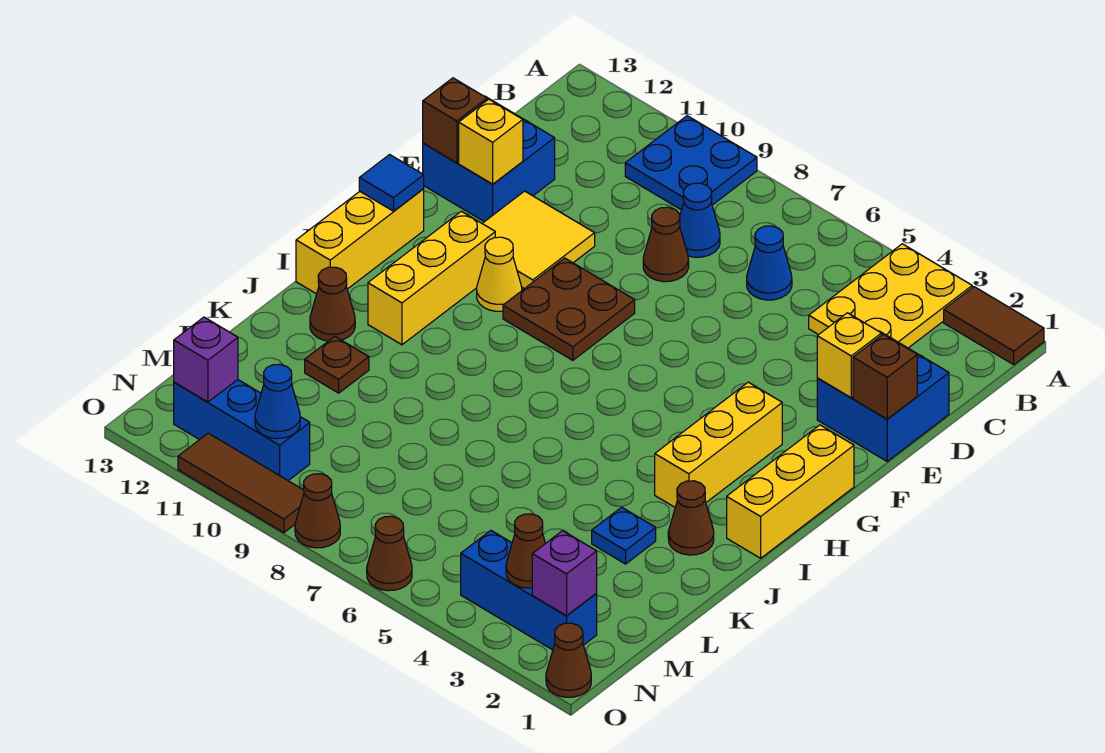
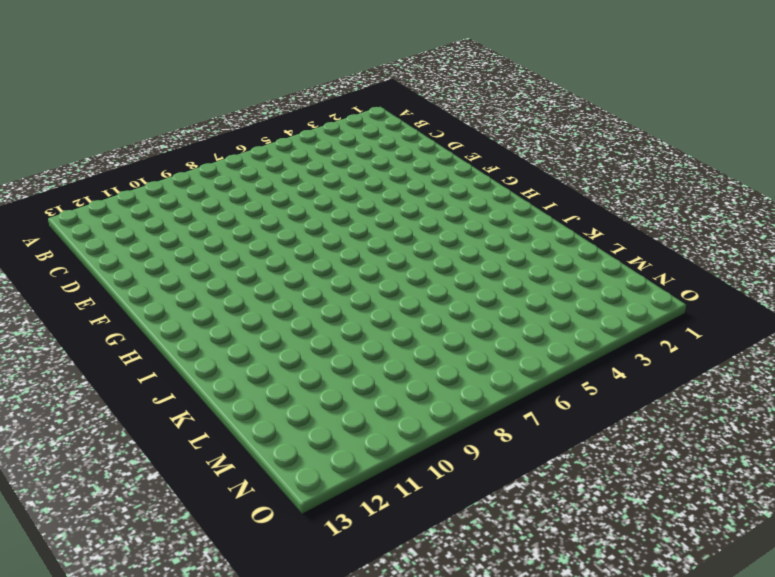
none -> brown tile A1:A2 level 1
none -> yellow plate A3:C4 level 1
none -> blue plate A9:B10 level 1
none -> blue cone C6 level 1

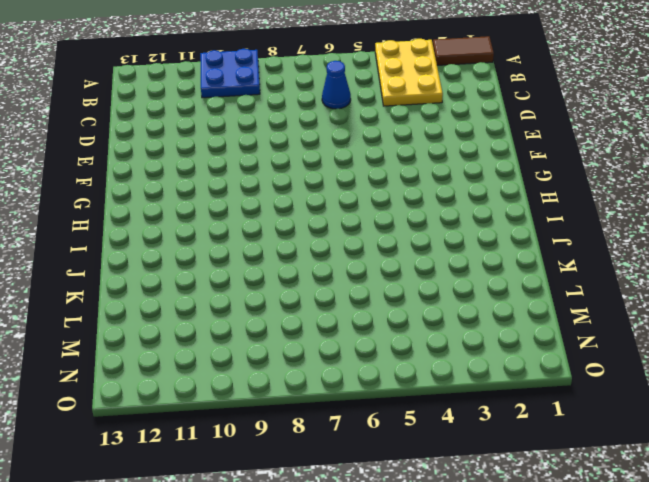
none -> blue cone C8 level 1
none -> blue brick D1:E2 level 1
none -> brown cone D8 level 1
none -> blue brick D12:E13 level 1

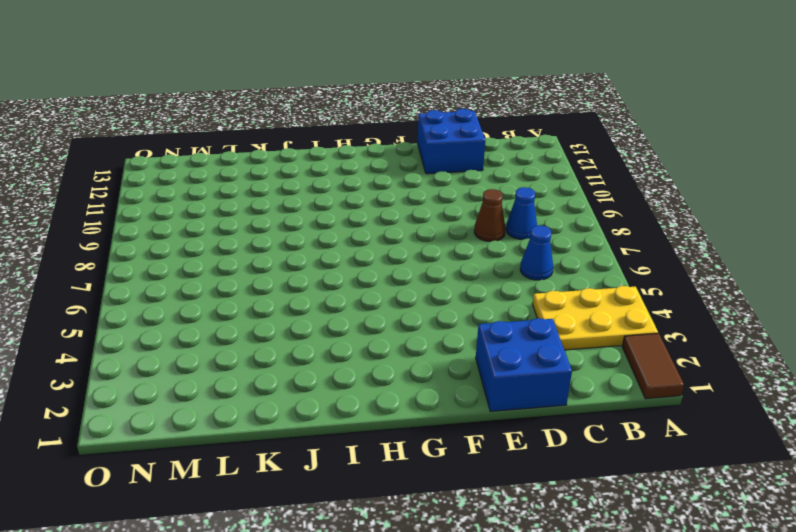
none -> blue plate A9:B10 level 1
none -> yellow tile E10:F11 level 1
none -> brown plate F8:G9 level 1
none -> yellow brick G1:I1 level 1

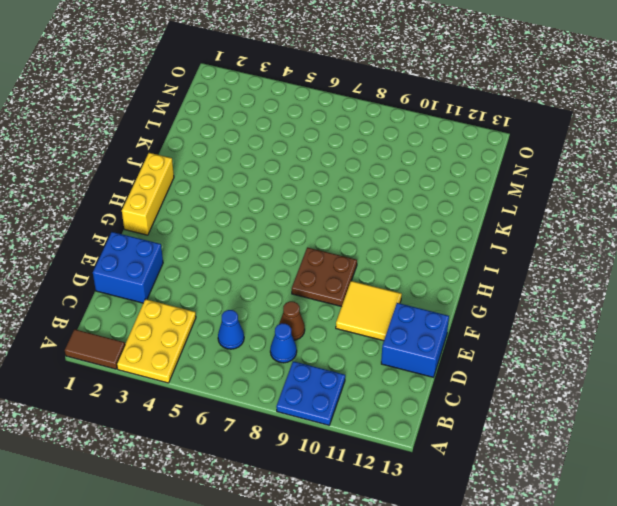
none -> yellow brick G3:I3 level 1
none -> yellow cone G10 level 1
none -> yellow brick G11:I11 level 1
none -> yellow brick G13:I13 level 1

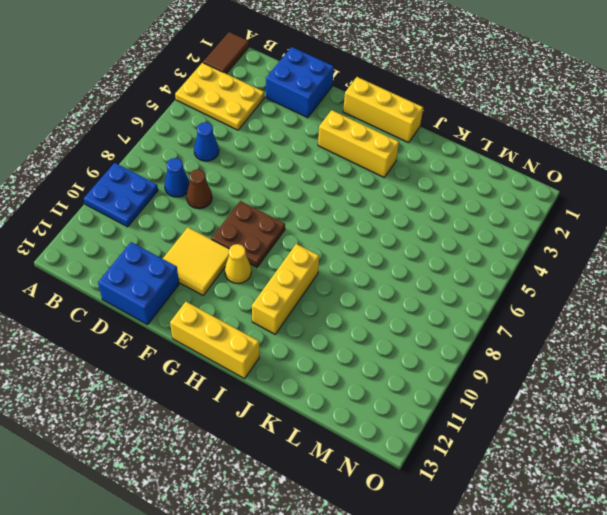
yellow brick I9:I11 level 1 -> yellow brick G11:I11 level 1
none -> brown cone J2 level 1
none -> brown cone J12 level 1
none -> blue plate K3 level 1
none -> brown plate K11 level 1

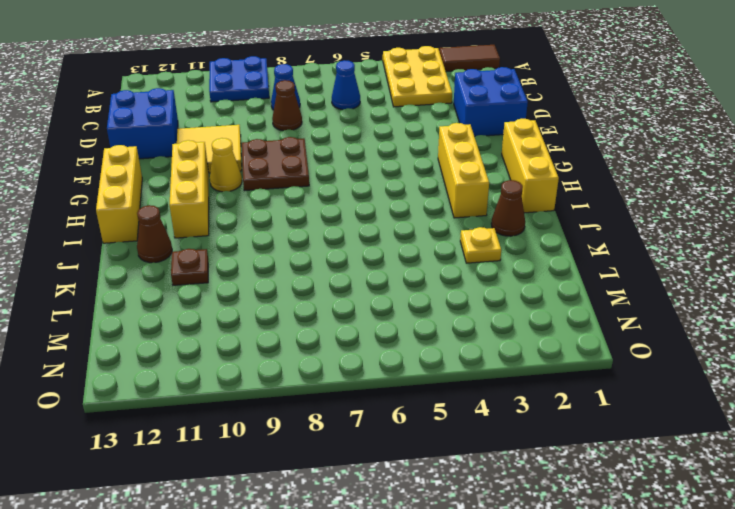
yellow plate K3 level 1 -> blue plate K3 level 1
none -> blue brick N2:N4 level 1
none -> blue brick N10:N12 level 1
none -> brown cone O1 level 1
none -> brown cone O6 level 1

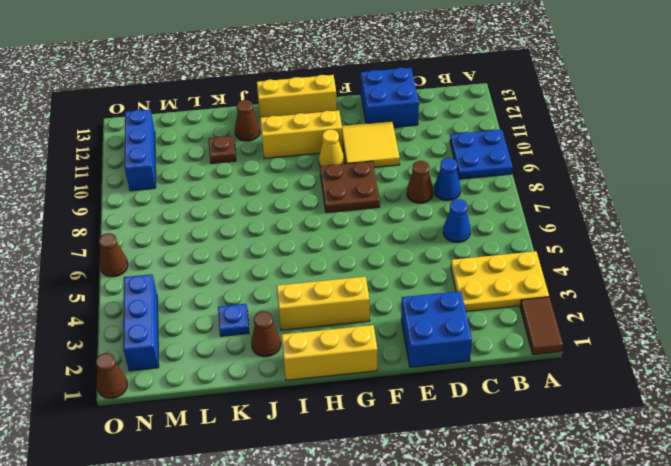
none -> brown cone O8 level 1
none -> brown tile O9:O11 level 1
none -> brown brick E1 level 2
none -> yellow brick E2 level 2

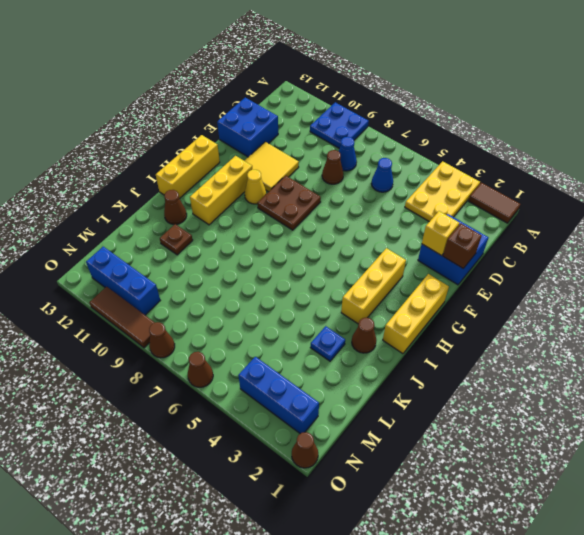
none -> yellow brick E12 level 2
none -> brown brick E13 level 2
none -> blue tile G13 level 2
none -> purple brick N2 level 2

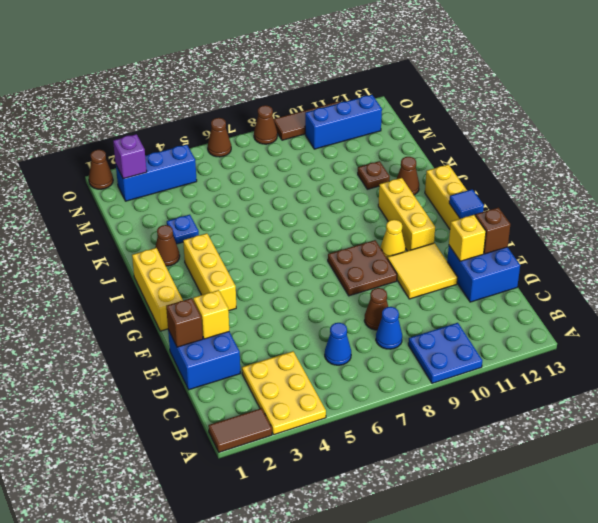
none -> brown cone N3 level 2
none -> blue cone N10 level 2
none -> purple brick N12 level 2

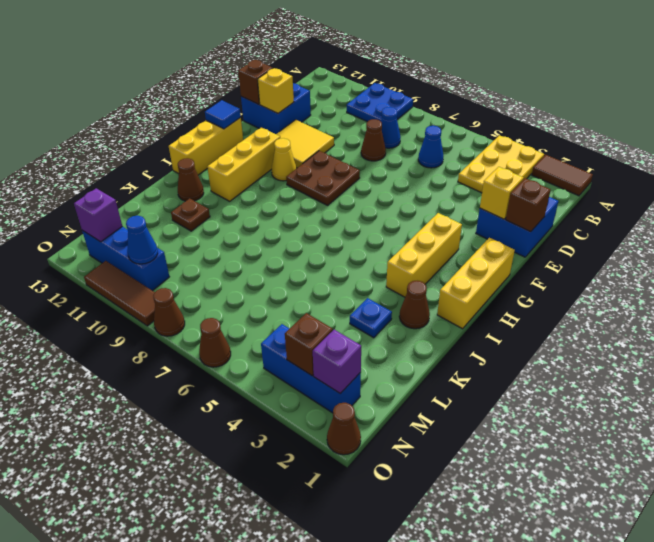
brown brick N3 level 2 -> brown cone N3 level 2

